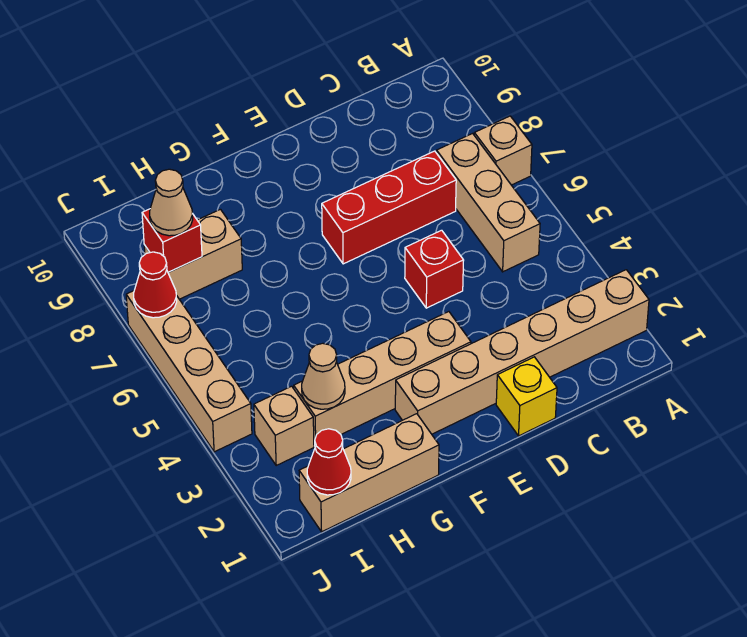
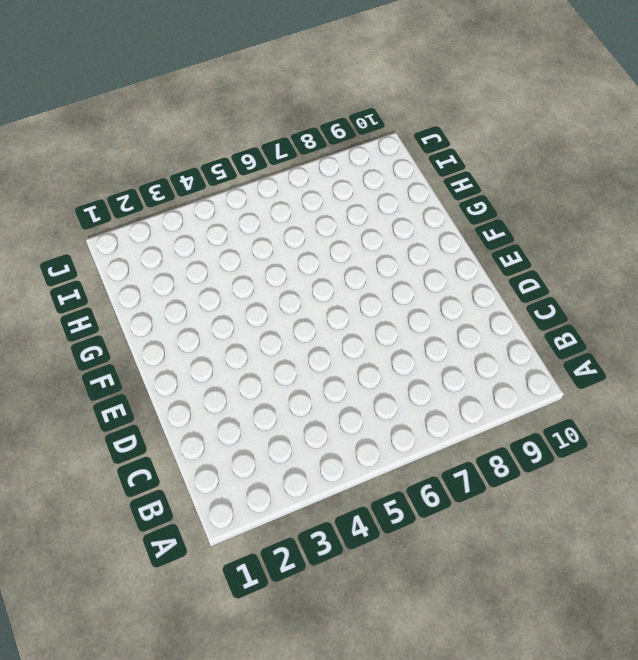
none -> tan brick A2:F2 level 1
none -> tan brick A7 level 1
none -> tan brick B5:B7 level 1

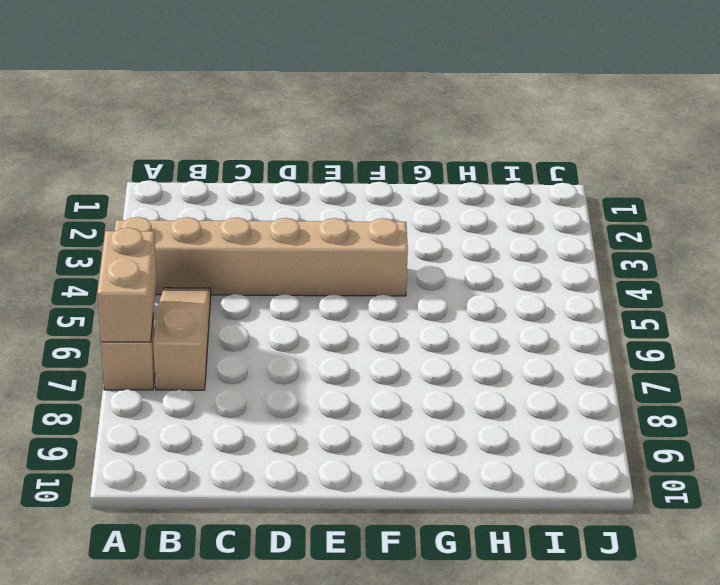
tan brick A4:F4 level 1 -> tan brick A2:F2 level 1
tan brick A6:A7 level 2 -> tan brick H8:I8 level 1
tan slope B5:B7 level 1 top 7 -> tan brick B5:B7 level 1
none -> red brick C7:E7 level 1
none -> yellow brick D1 level 1
none -> red brick D5 level 1

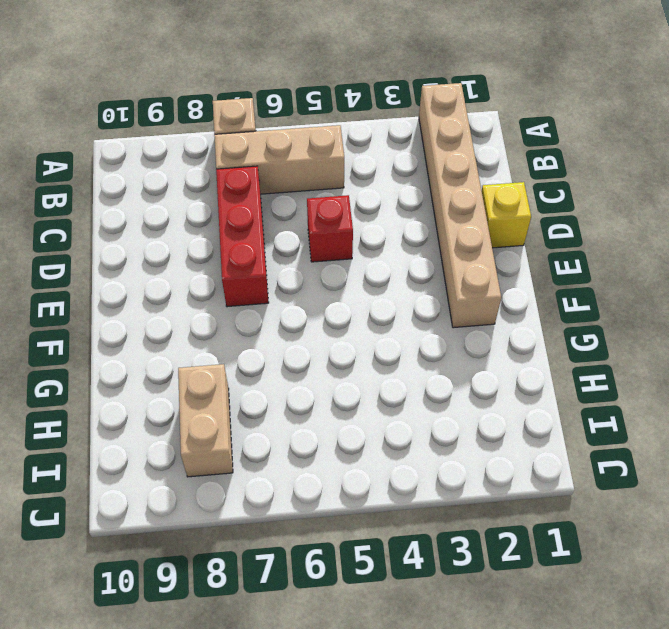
none -> tan brick E3:H3 level 1
none -> tan brick G1:I1 level 1
none -> tan brick I3 level 1

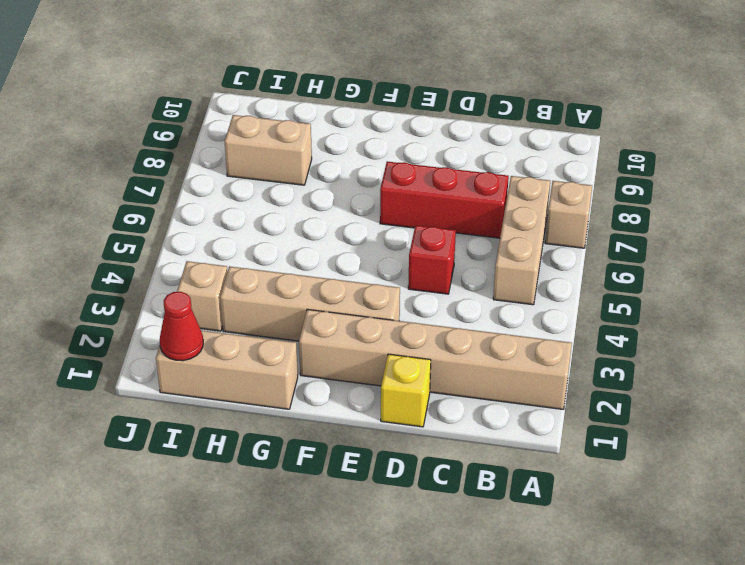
none -> tan brick J4:J7 level 1
none -> tan cone H3 level 2
none -> red brick I8 level 2

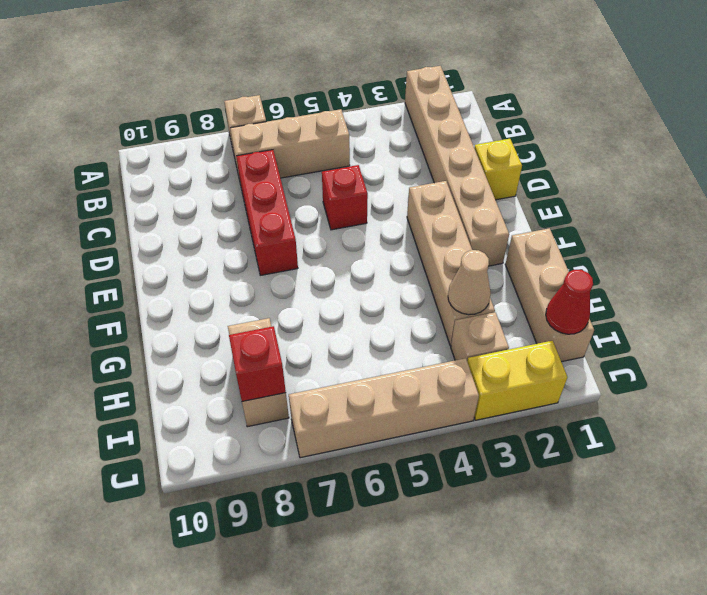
yellow brick J2:J3 level 1 -> none
none -> red cone J7 level 2
none -> tan cone I8 level 3

